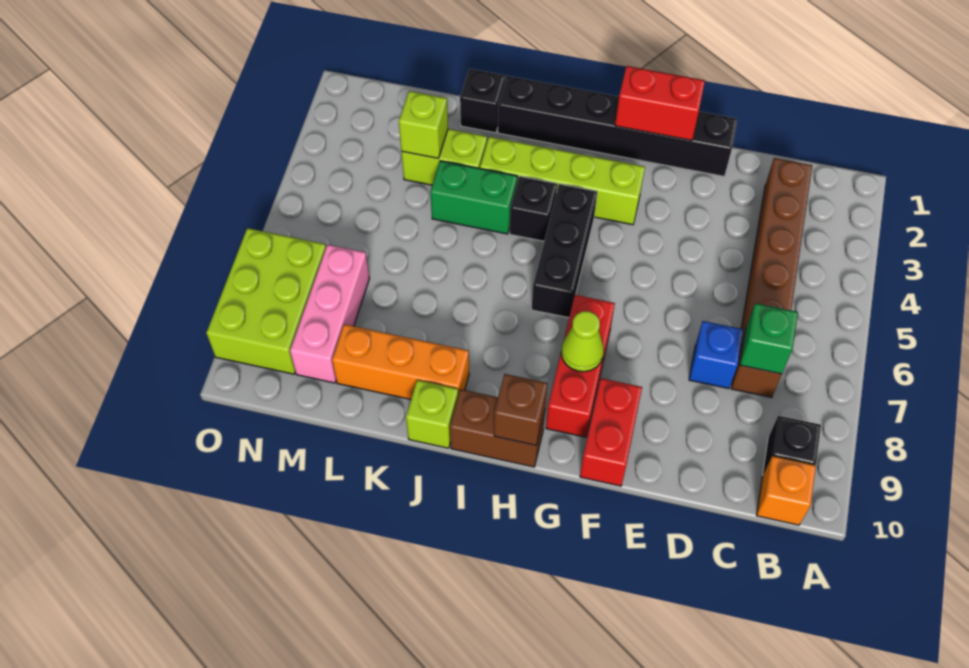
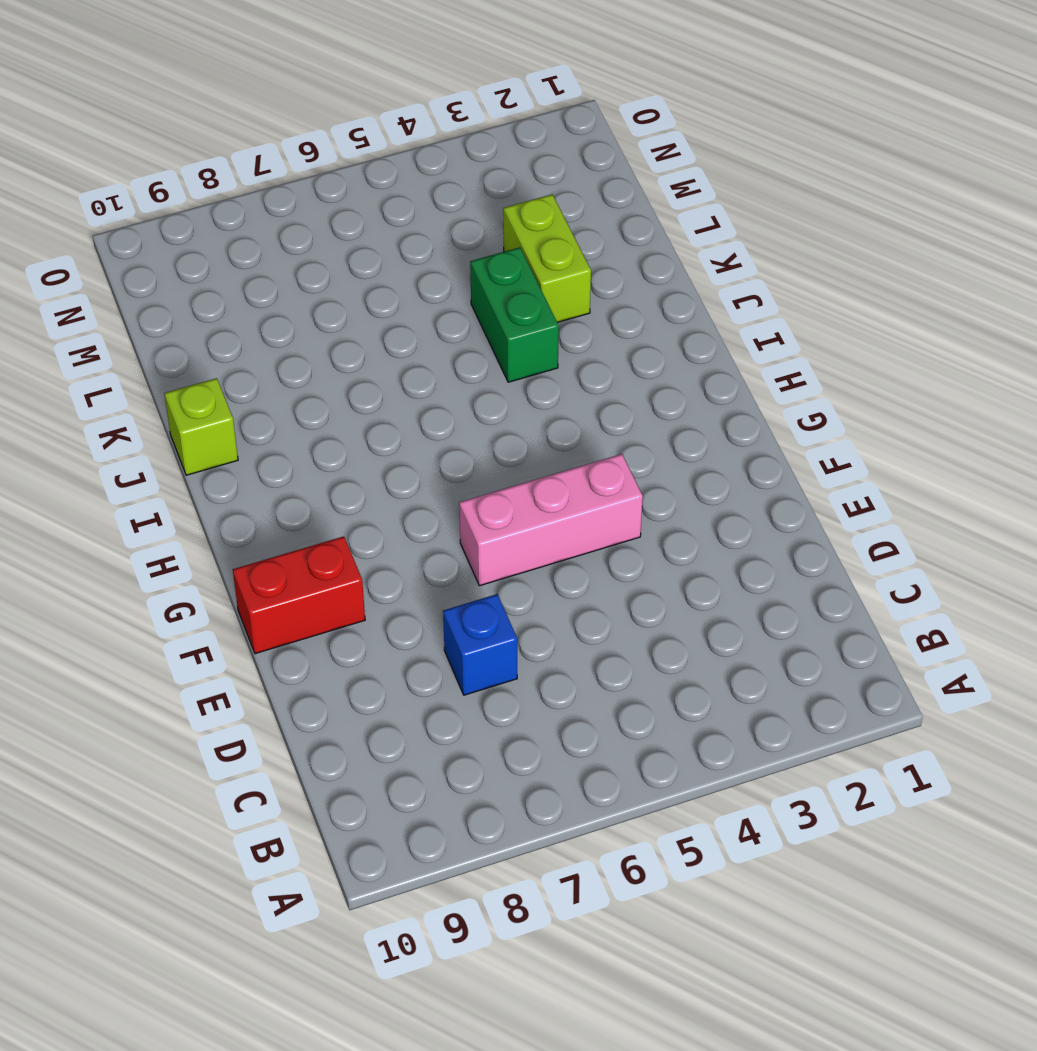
pink brick F4:F6 level 1 -> pink brick M7:M9 level 1
none -> black brick B9 level 1
none -> orange brick B10 level 1
none -> brown brick C2:C7 level 1

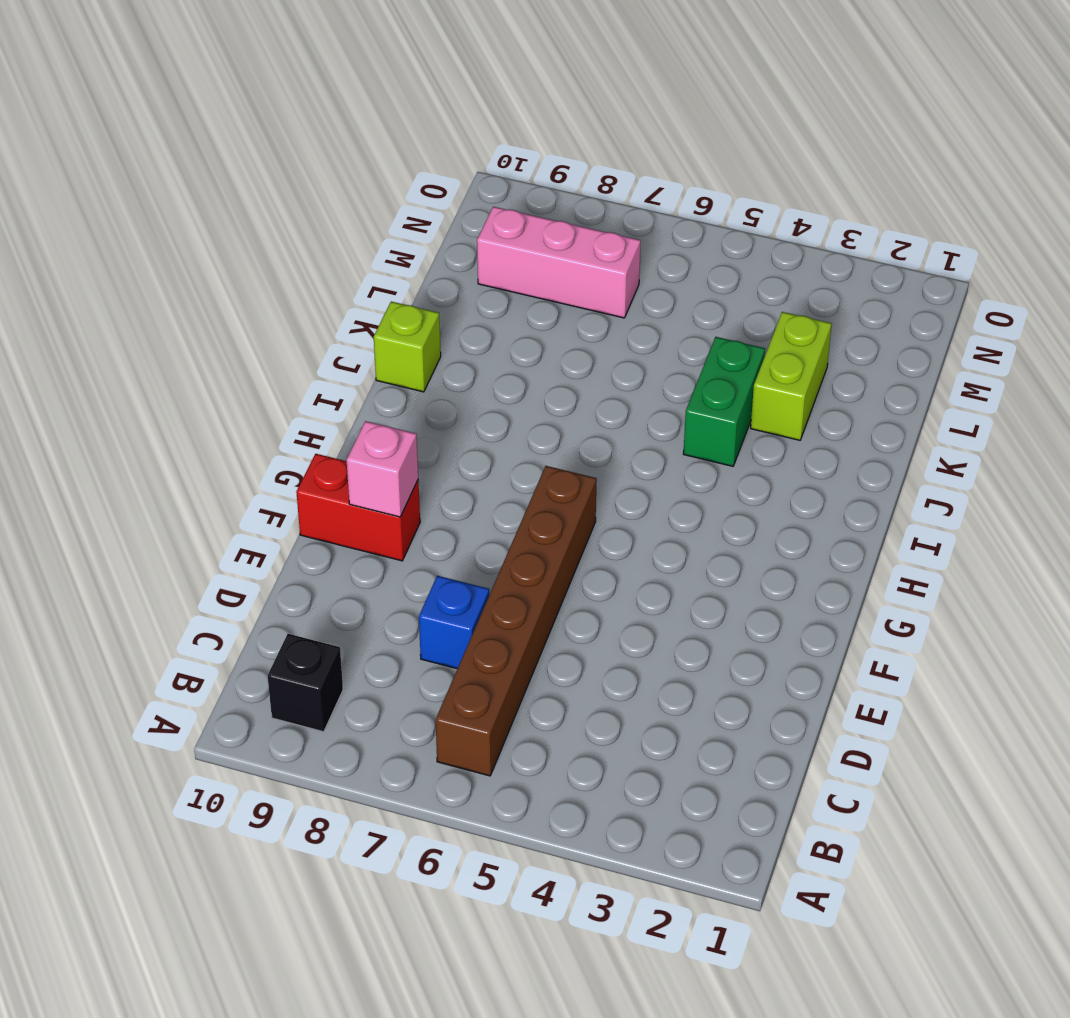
brown brick B6:G6 level 1 -> brown brick C2:C7 level 1
pink brick F9 level 2 -> none
none -> orange brick B10 level 1
none -> black brick E1:J1 level 1
none -> lime brick G3:J3 level 1

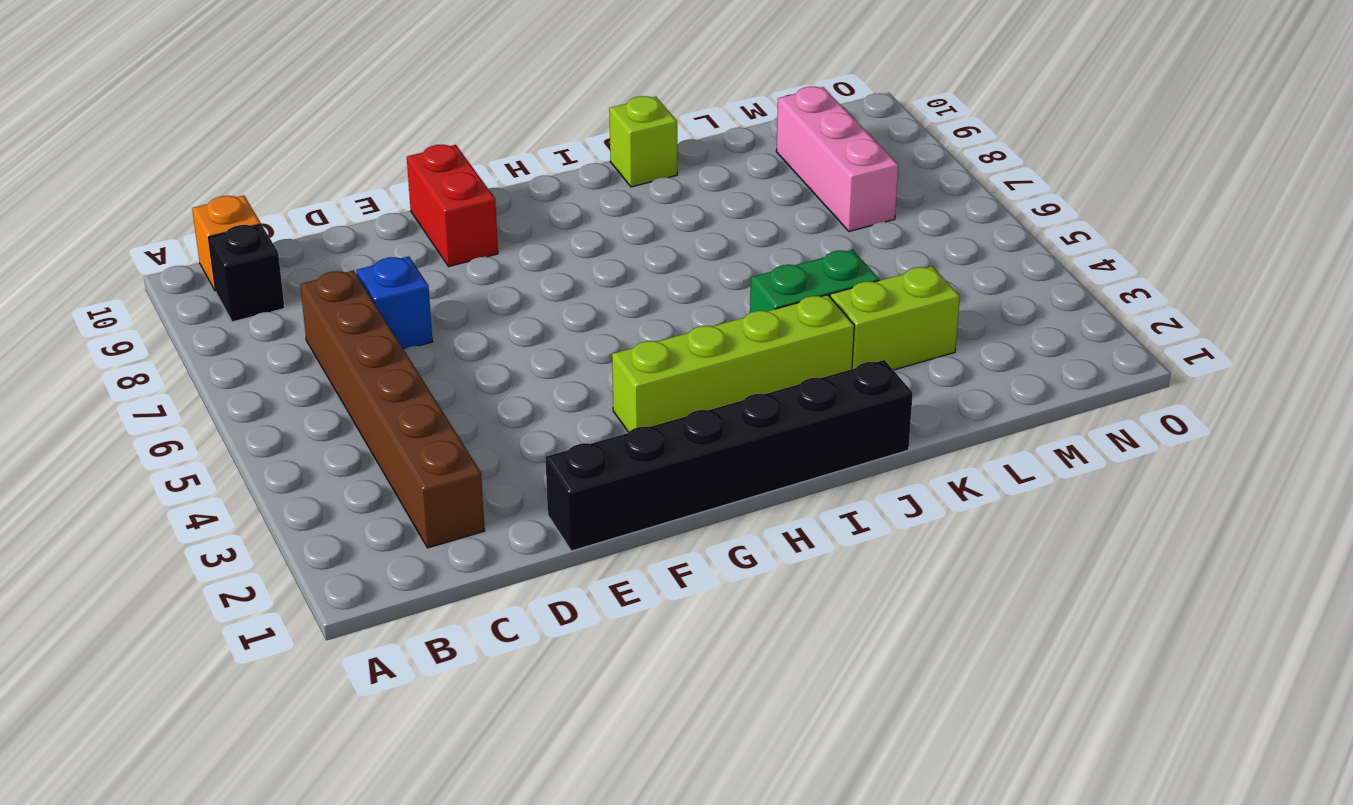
none -> red brick G7:G9 level 1
none -> black brick H4:H6 level 1
none -> brown brick H10:I10 level 1

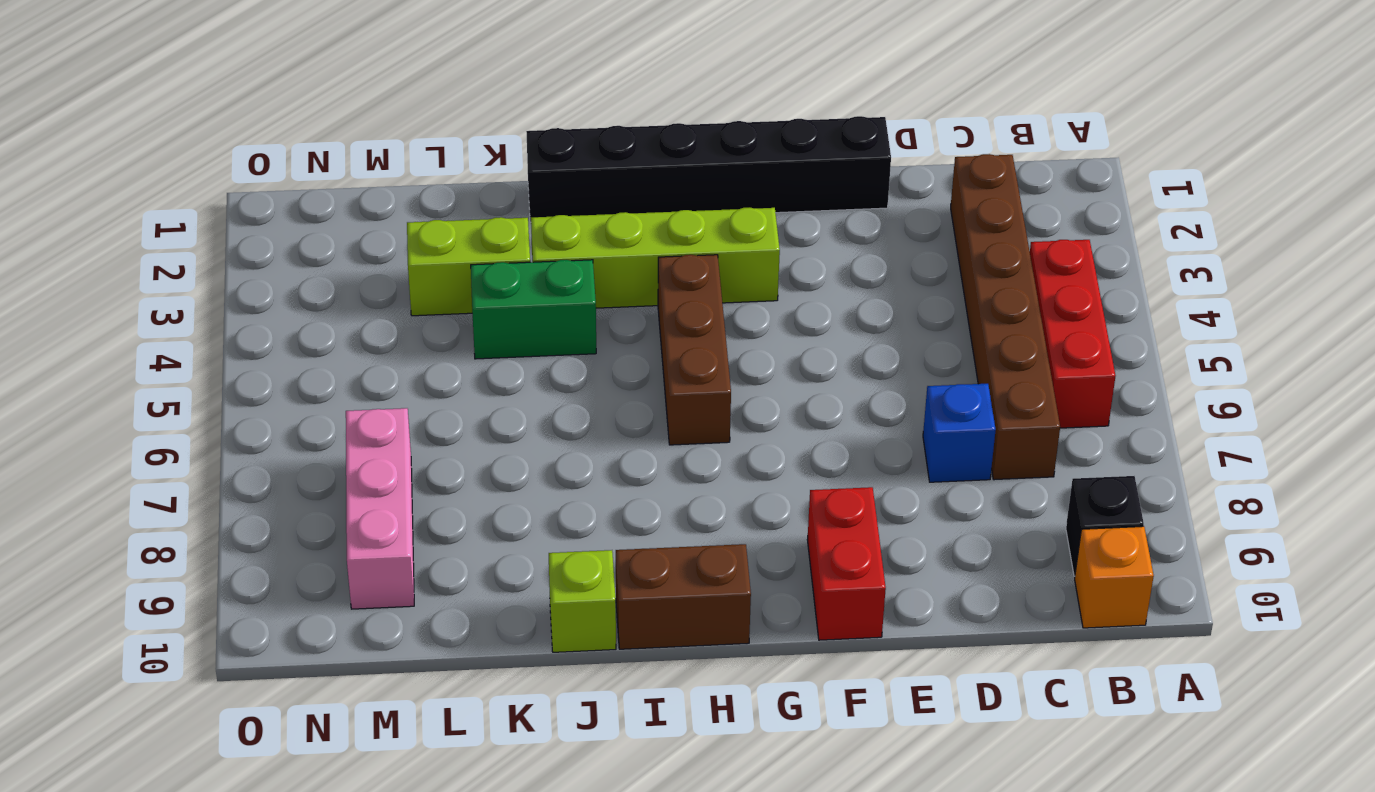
red brick B4:B6 level 1 -> red brick G7:G9 level 1
brown brick H4:H6 level 1 -> black brick H4:H6 level 1
none -> black brick I4 level 1
none -> orange brick J9:L9 level 1
none -> black brick K1 level 1

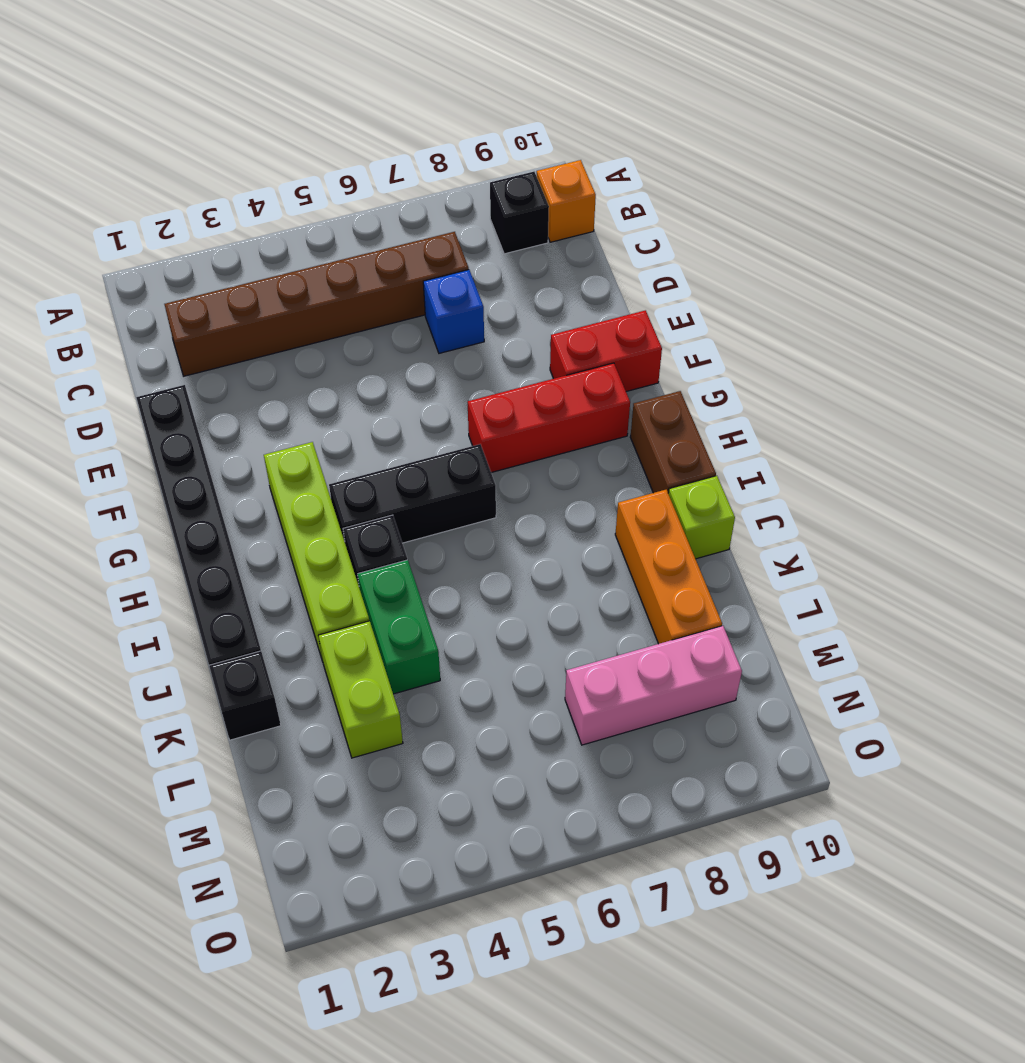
none -> lime brick N7:O9 level 1
none -> green brick C7 level 2
none -> red brick F1:G1 level 2

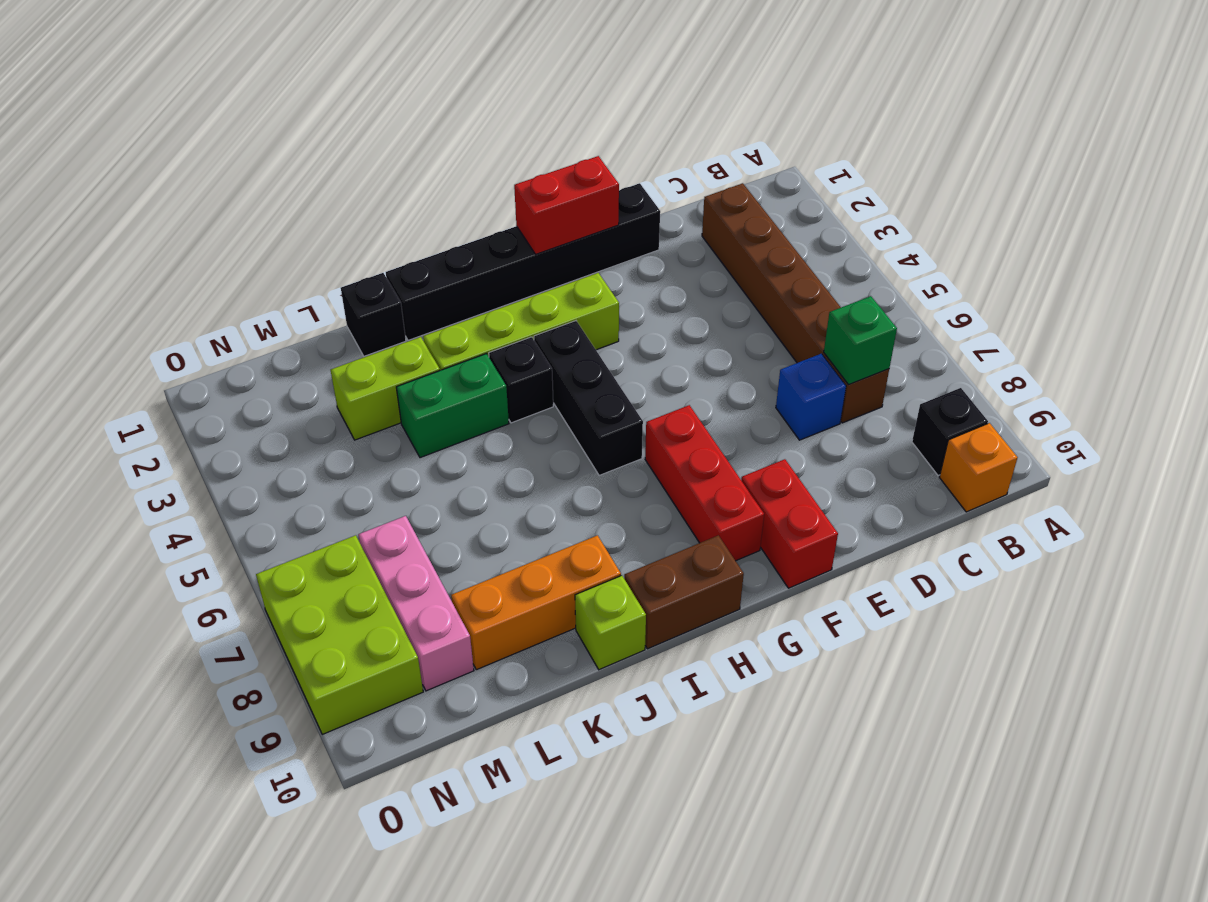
none -> lime cone G8 level 2
none -> brown brick H10 level 2
none -> lime brick L3 level 2

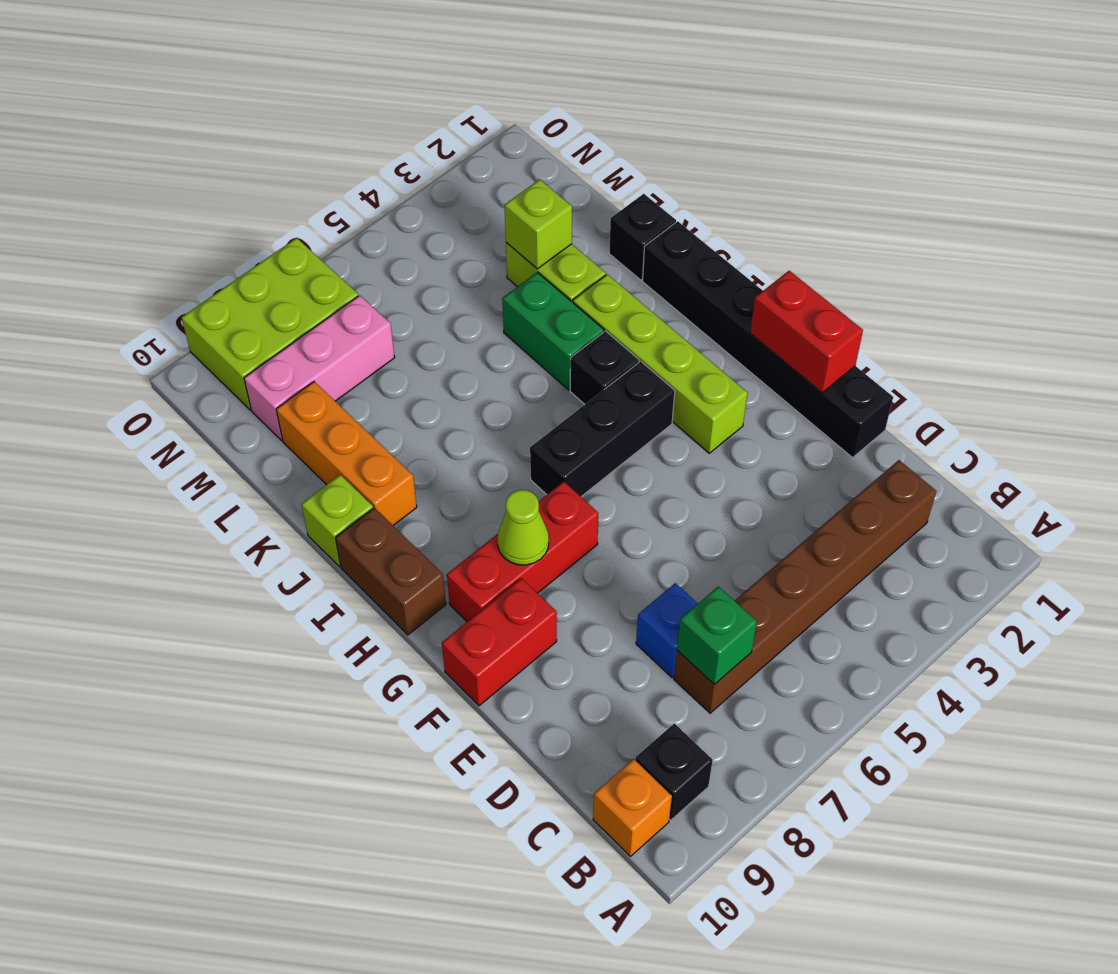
none -> brown brick H10 level 2

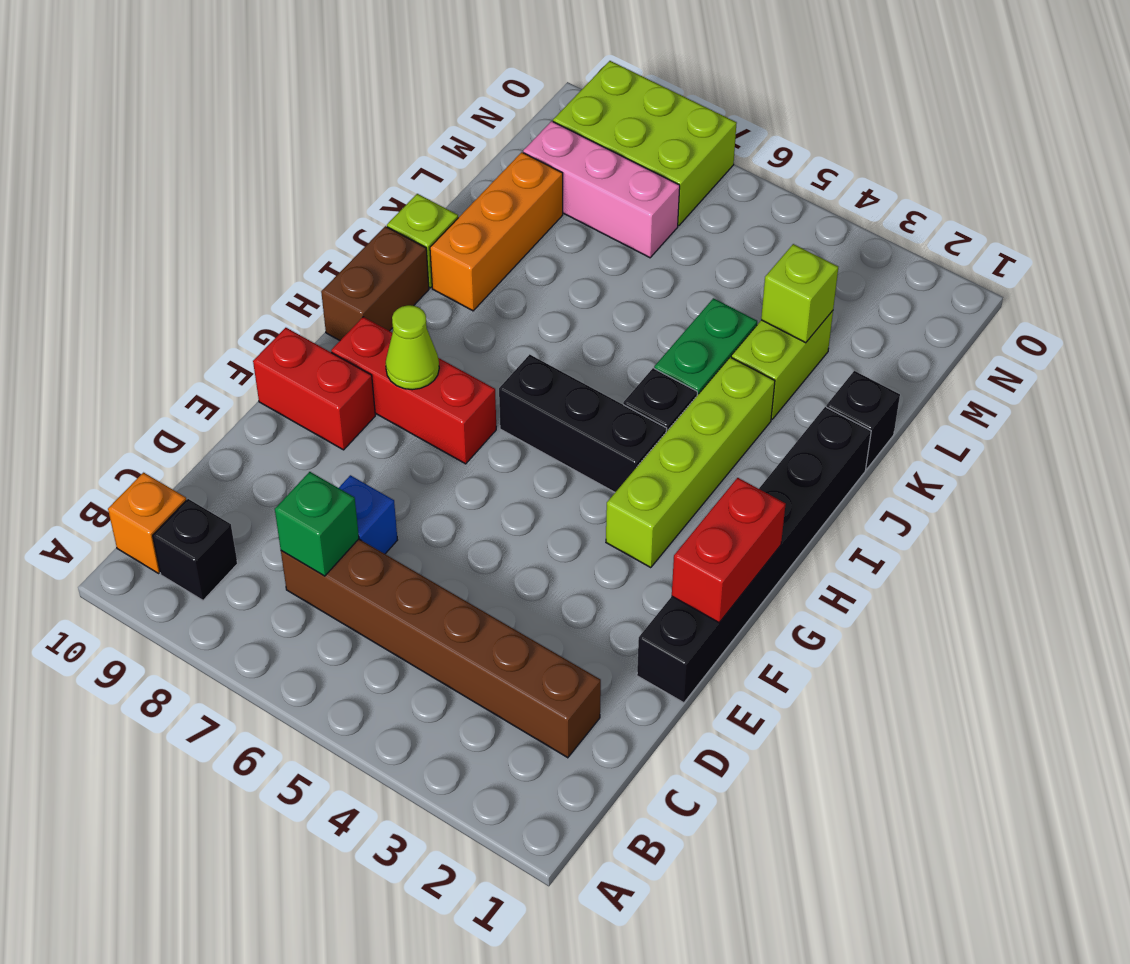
none -> brown brick H10 level 2

